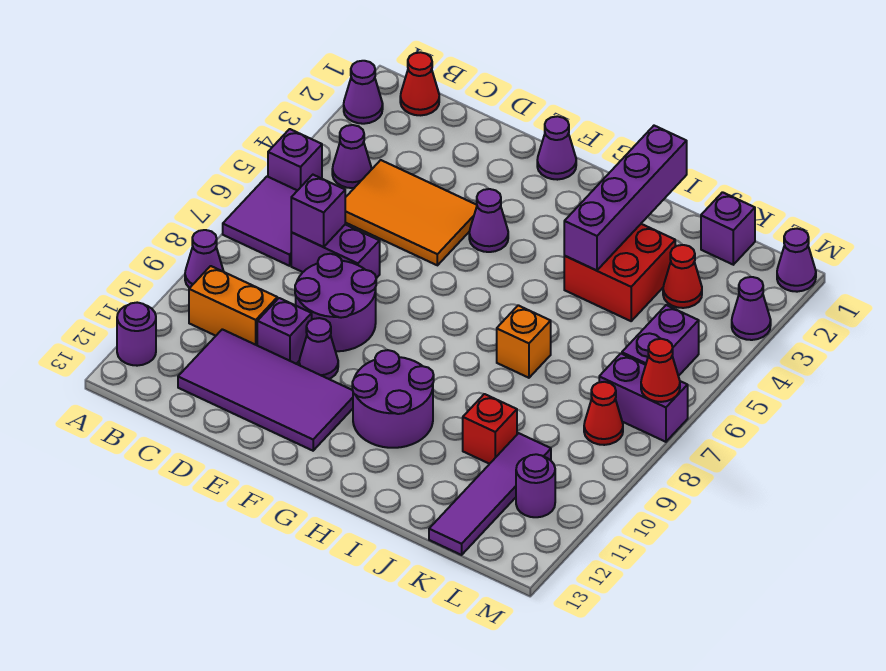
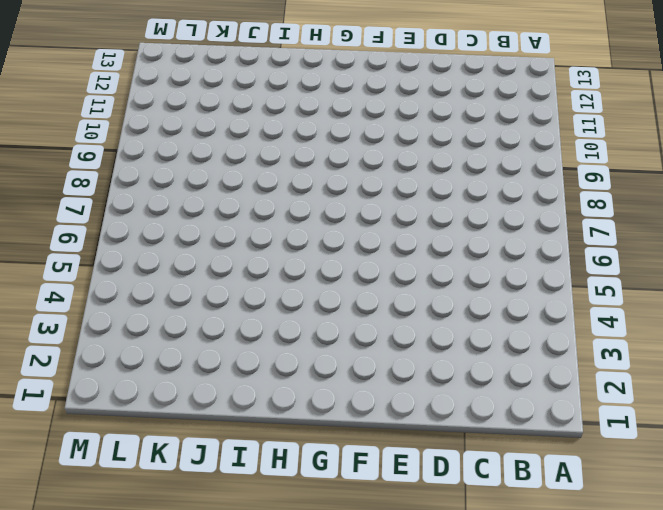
none -> purple cone A2 level 1
none -> purple brick A5 level 1
none -> purple tile A6:B7 level 1
none -> purple cone A9 level 1

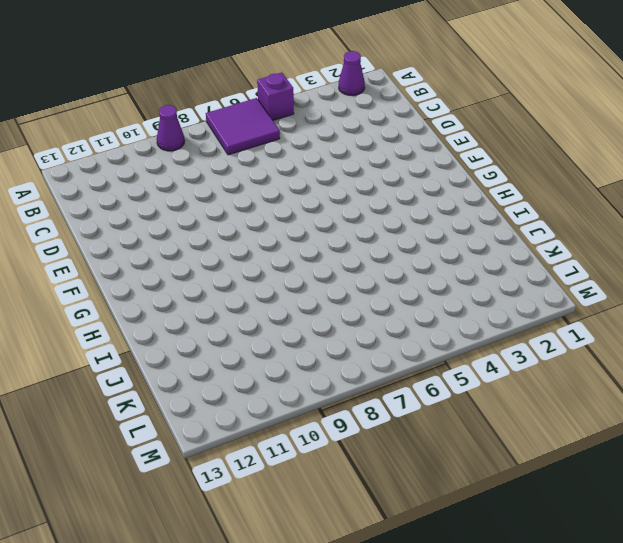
none -> purple round brick A12 level 1
none -> red cone B1 level 1
none -> purple cone B4 level 1
none -> orange brick B10:C10 level 1

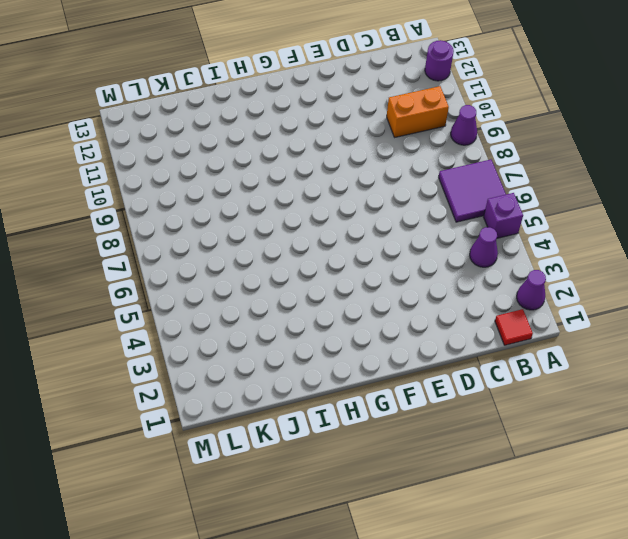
red tile B1 level 1 -> red cone B1 level 1
none -> orange tile C4:E5 level 1
none -> purple brick C7:D7 level 1
none -> purple tile C11:F12 level 1
none -> purple round brick D8:E9 level 1

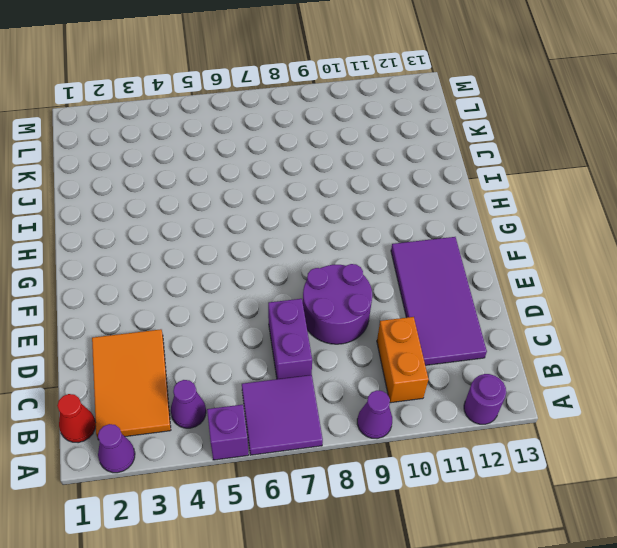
orange tile B2:D3 level 1 -> orange tile C4:E5 level 1
none -> purple brick D10 level 1
none -> purple cone E10 level 1
none -> purple cone F1 level 1
none -> purple cone F4 level 1

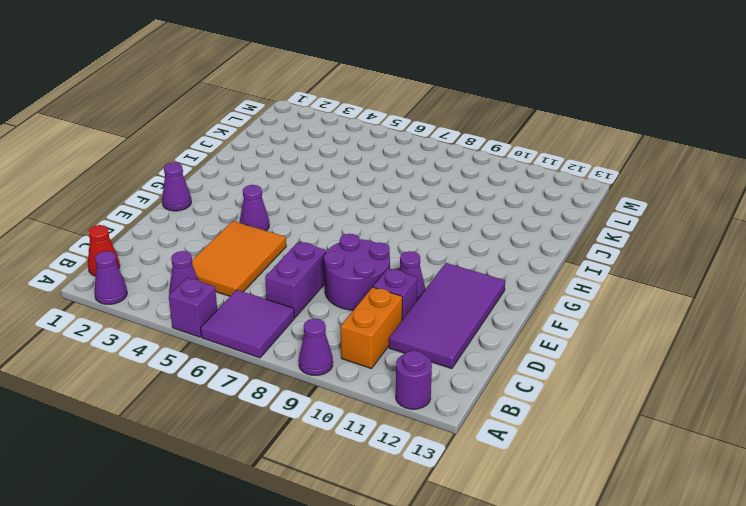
none -> purple round brick G10:H11 level 1
none -> red brick I3:J4 level 1
none -> orange brick I7 level 1
none -> red brick J10 level 1

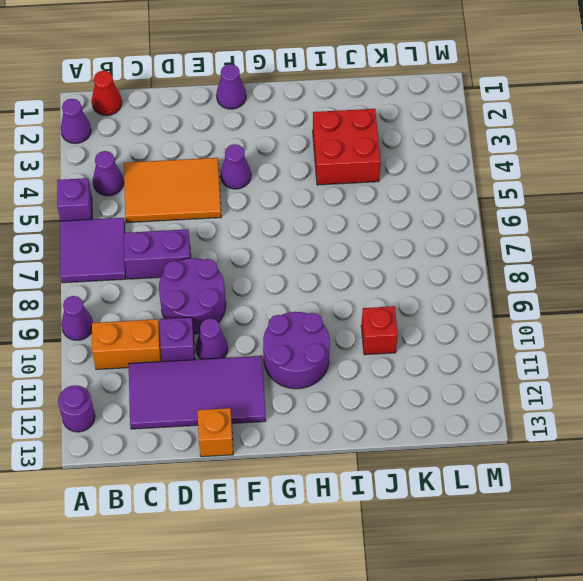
orange brick E13 level 1 -> orange brick I7 level 1
none -> purple brick K1 level 1
none -> red cone K3 level 1
none -> purple tile K10:K13 level 1
none -> purple brick L5:L6 level 1

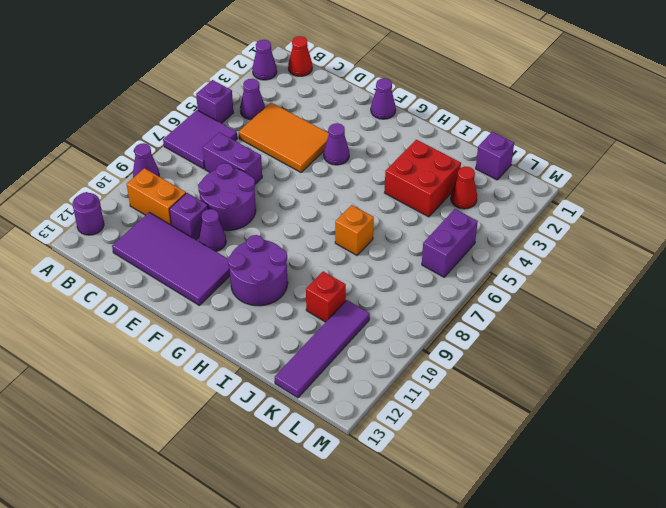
none -> purple brick L7:M7 level 1
none -> red cone L8 level 1
none -> purple round brick L11 level 1
none -> purple cone M1 level 1

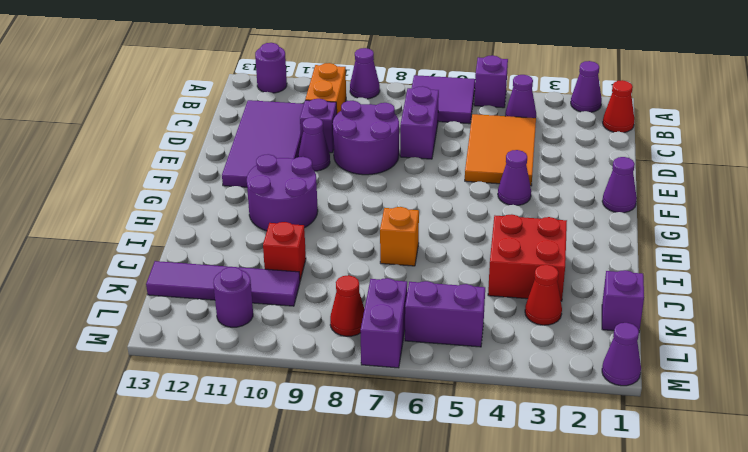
none -> purple cone M3 level 1
none -> purple brick C7 level 2
none -> purple brick I1:I4 level 2
none -> red cone M7 level 2

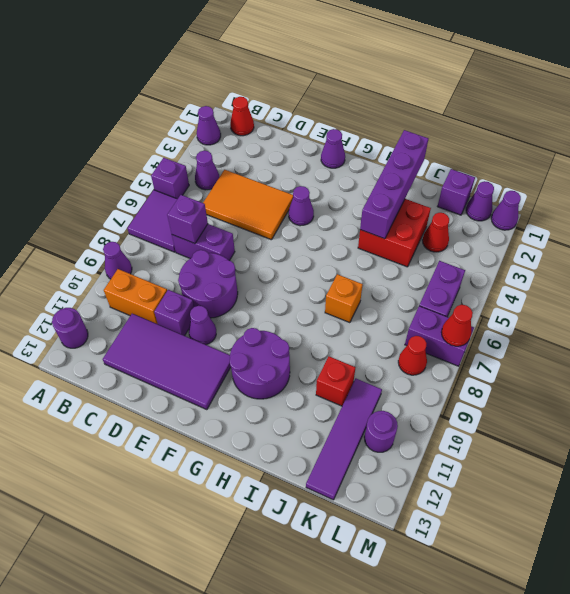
purple cone L1 level 1 -> purple cone M3 level 1

